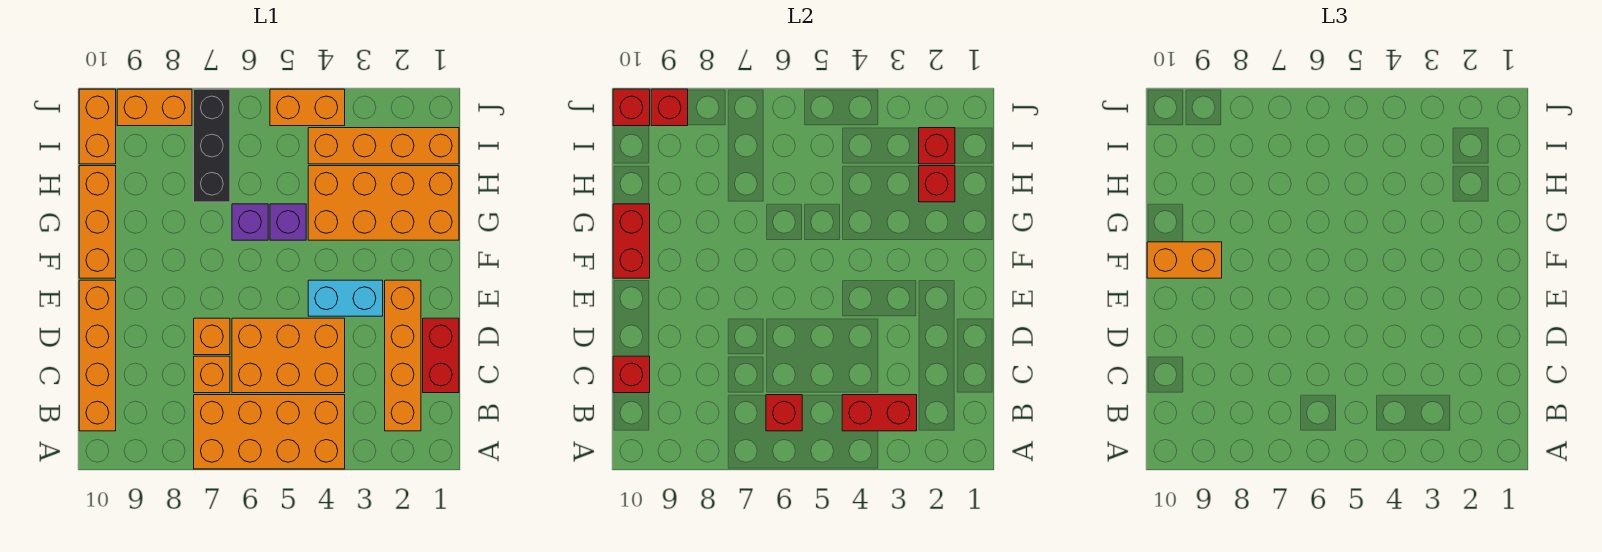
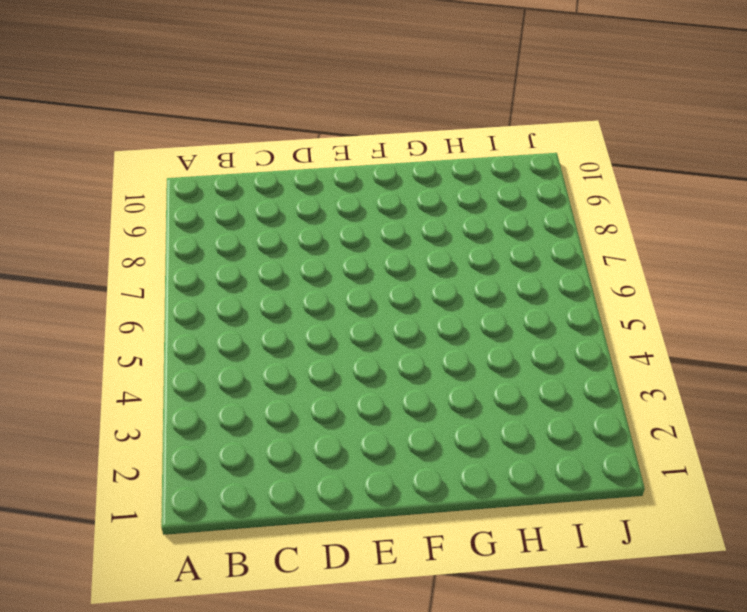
none -> orange brick A4:B7 level 1
none -> orange brick B2:E2 level 1
none -> orange brick B10:E10 level 1

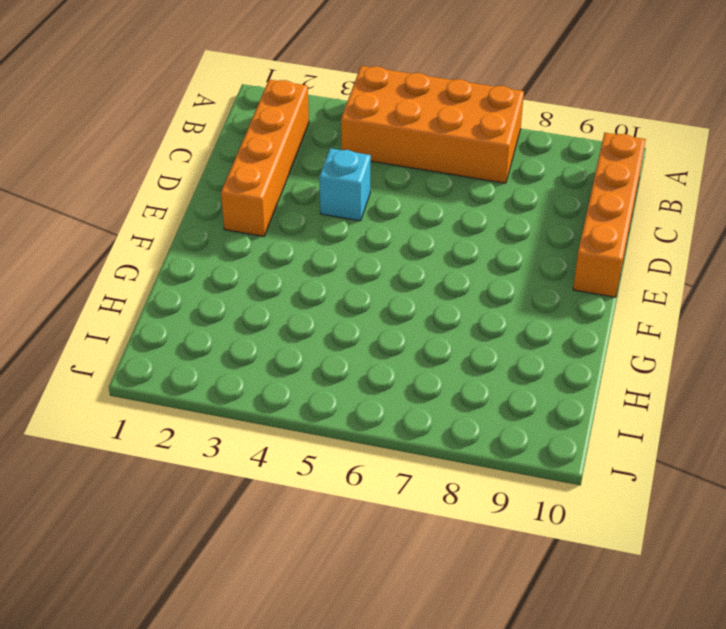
cyan brick D4 level 1 -> orange brick C4:D6 level 1
none -> red brick C1:D1 level 1
none -> orange brick C7 level 1
none -> orange brick D7 level 1

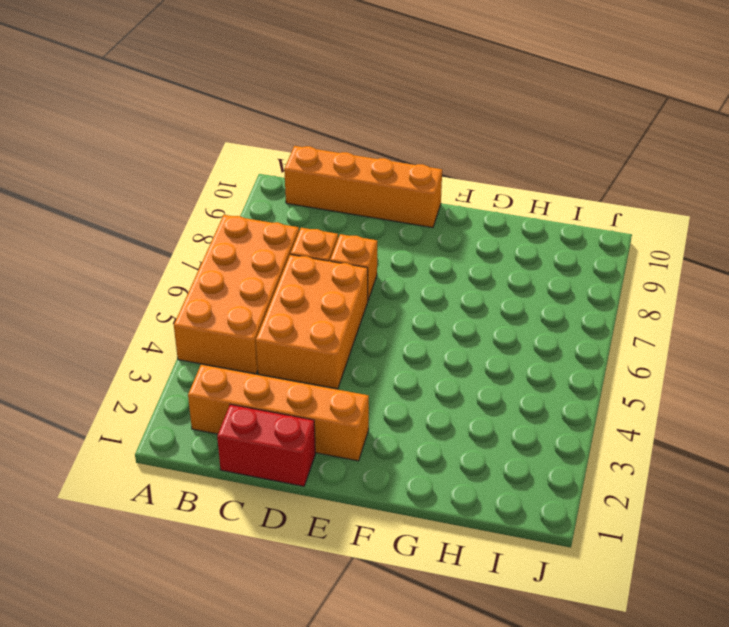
none -> cyan brick E3:E4 level 1
none -> orange brick F10:H10 level 1
none -> orange brick G1:H4 level 1

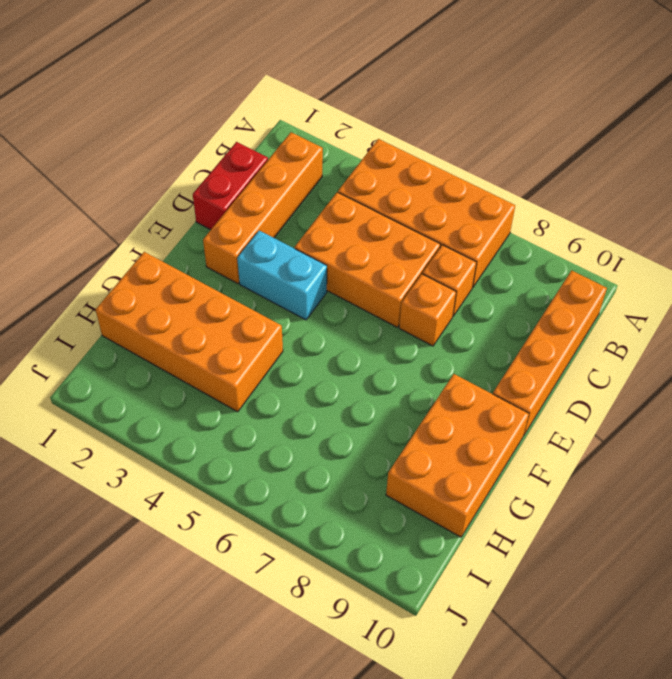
orange brick F9:H10 level 1 -> orange brick F10:H10 level 1
none -> purple brick G5 level 1
none -> purple brick G6 level 1
none -> black brick H7:J7 level 1

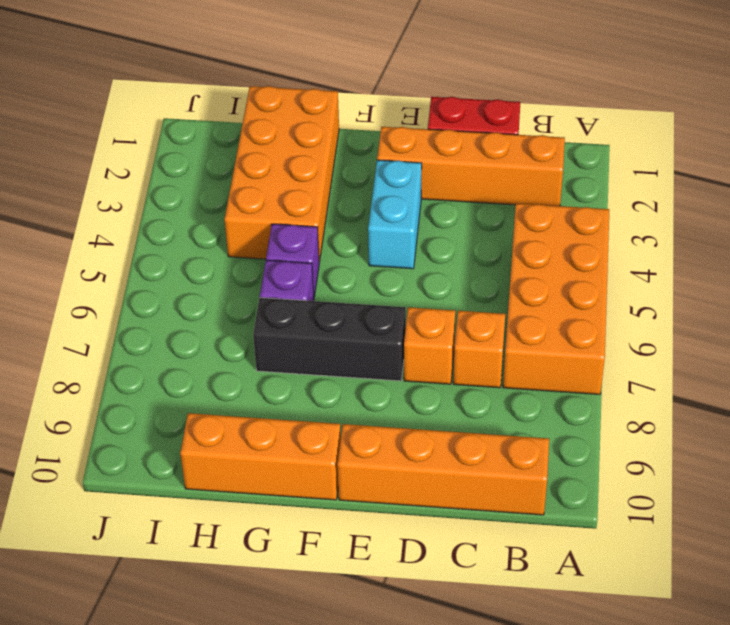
black brick E7:G7 level 1 -> black brick H7:J7 level 1
none -> orange brick C4:D6 level 1
none -> orange brick I1:I4 level 1
none -> orange brick I10:J10 level 1

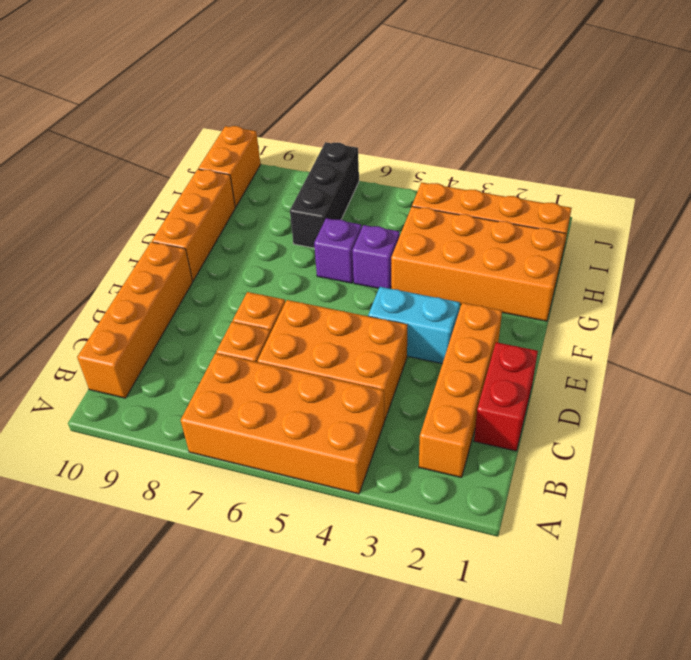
none -> orange brick J4:J5 level 1
none -> orange brick J8:J9 level 1
none -> red brick B3:B4 level 2

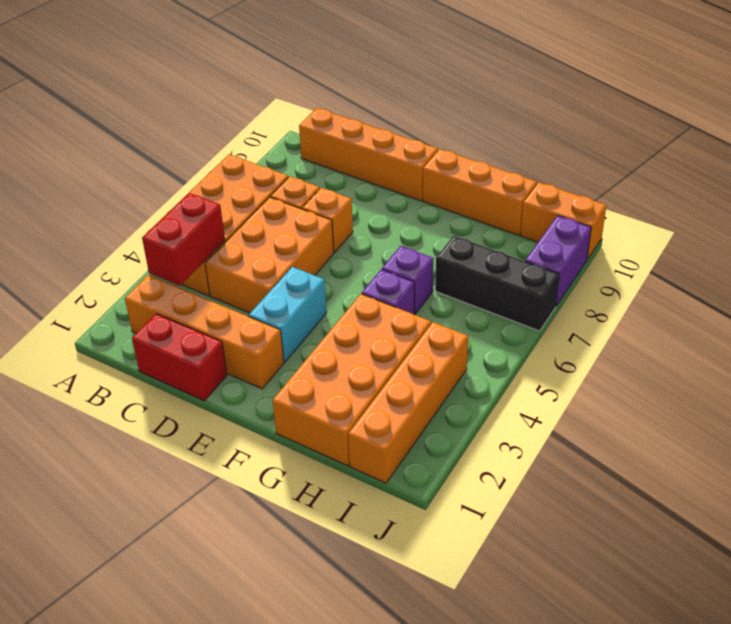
purple brick J8:J9 level 1 -> orange brick J8:J9 level 1
none -> orange brick J4:J5 level 1
none -> red brick B6 level 2
none -> red brick C10 level 2

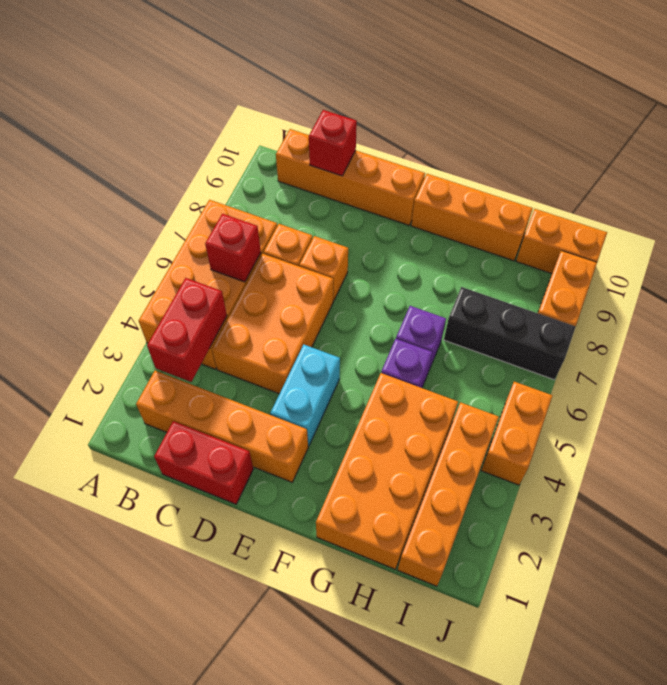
none -> red brick F10:G10 level 2
none -> red brick H2 level 2
none -> red brick I2 level 2

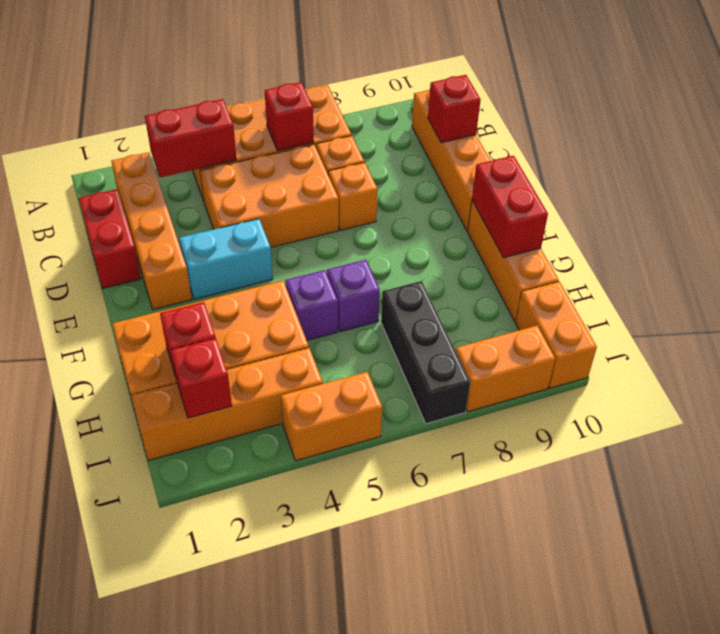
none -> red brick J9 level 2
none -> red brick J10 level 2
none -> orange brick F9:F10 level 3

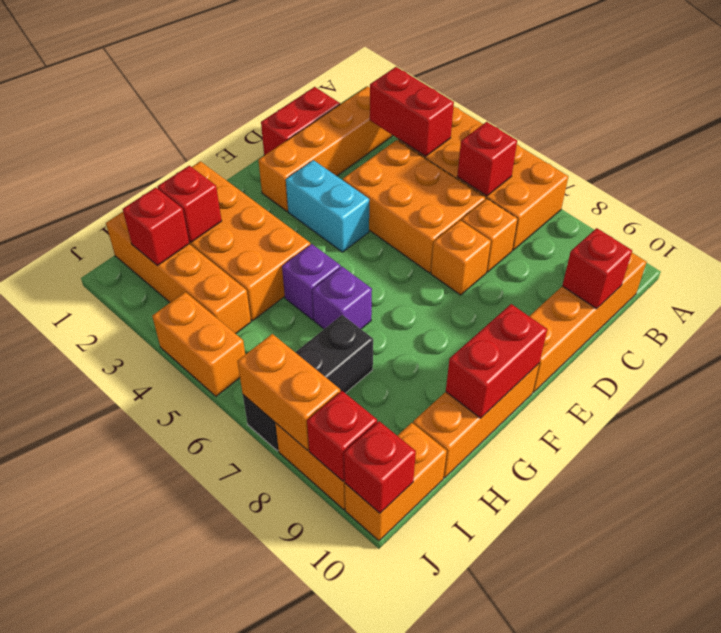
orange brick J7:J8 level 2 -> orange brick F9:F10 level 3

